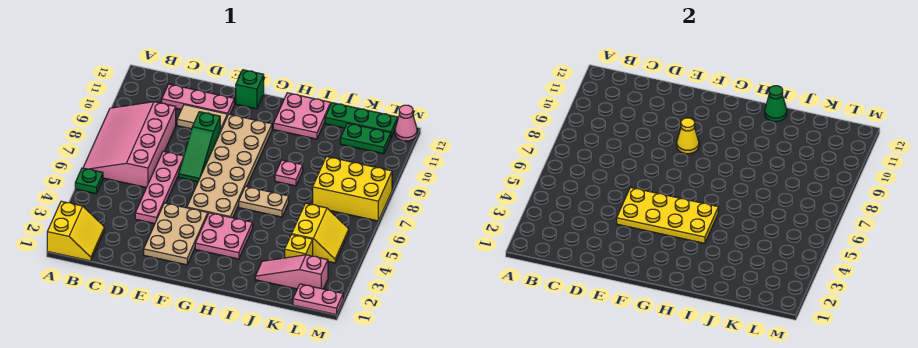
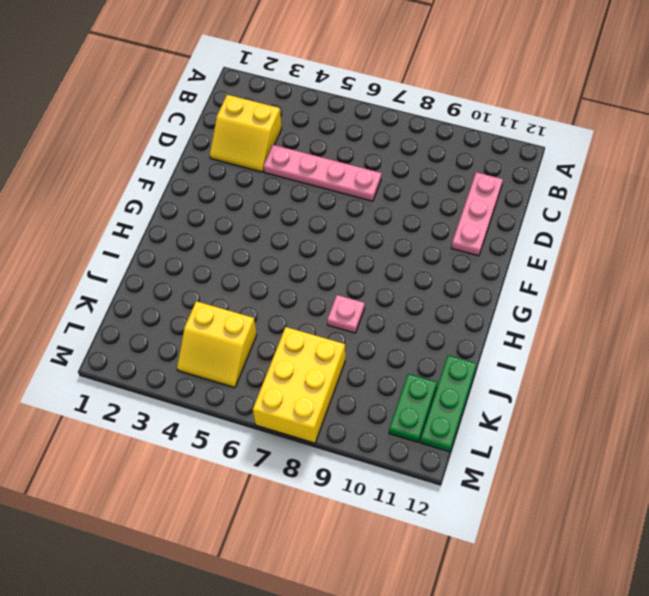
yellow slope C2:D3 level 1 top C -> yellow slope A1:B2 level 1 top A
none -> green plate A5 level 1
none -> pink slope A6:C9 level 1 top C
none -> tan tile D10:E10 level 1

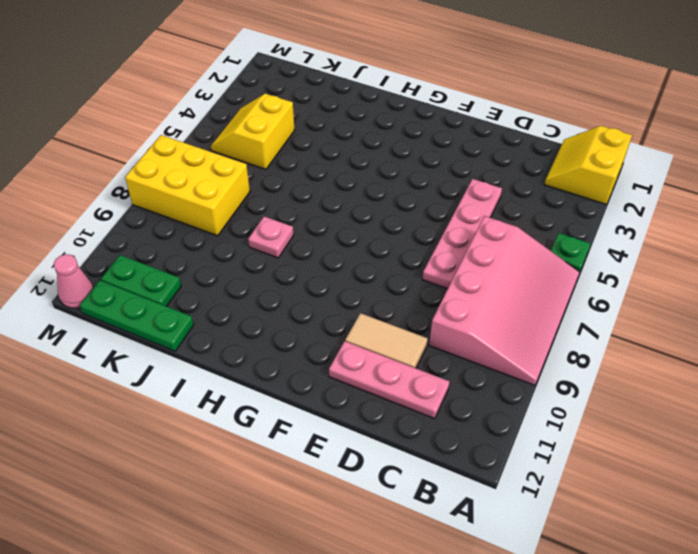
none -> tan plate E2:F4 level 1
none -> green slope E7:E9 level 1 top 9
none -> tan plate F5:G10 level 1

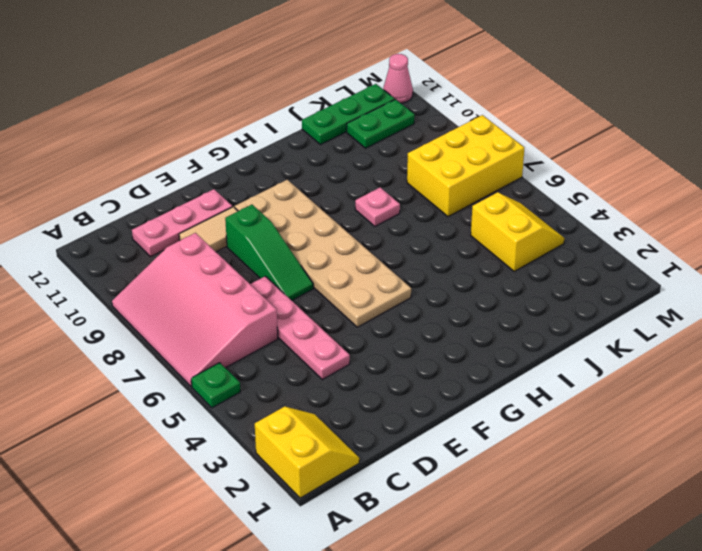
none -> tan plate E2:F4 level 1
none -> green brick F12 level 1
none -> pink plate G3:H4 level 1

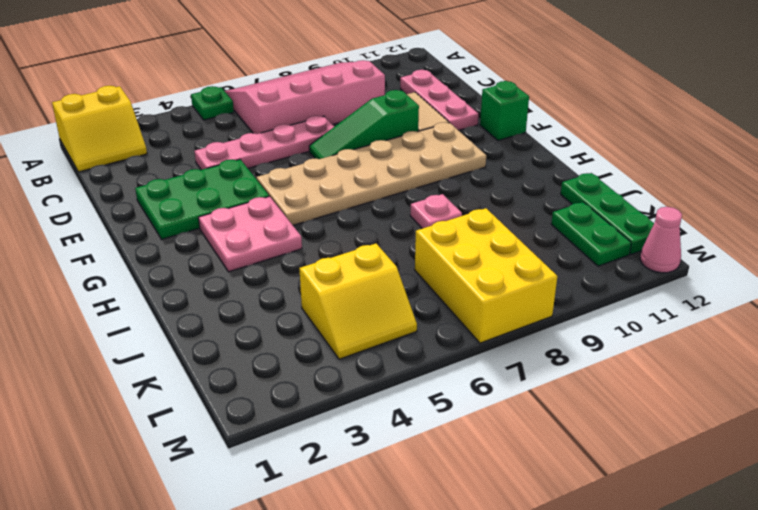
green plate E2:F4 level 1 -> tan plate E2:F4 level 1
none -> tan plate H6:I6 level 1
none -> pink plate H11:I12 level 1
none -> pink slope J2:L2 level 1 top L

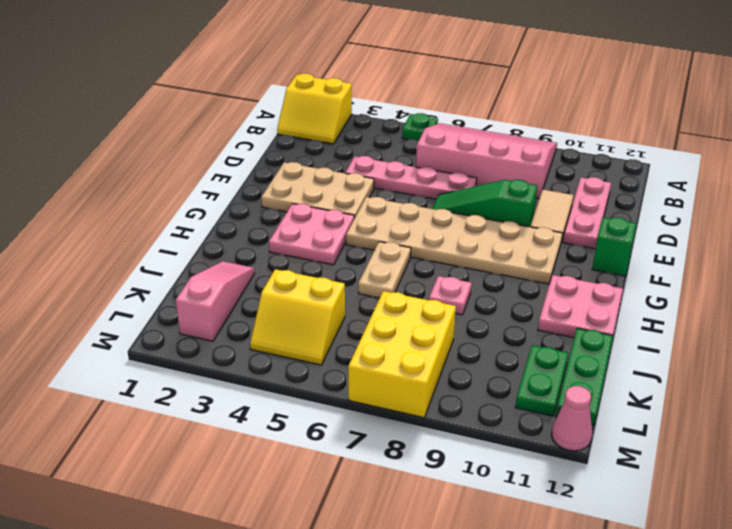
none -> yellow brick K3 level 1
none -> pink plate L1:M1 level 1
none -> yellow plate E4:H5 level 2

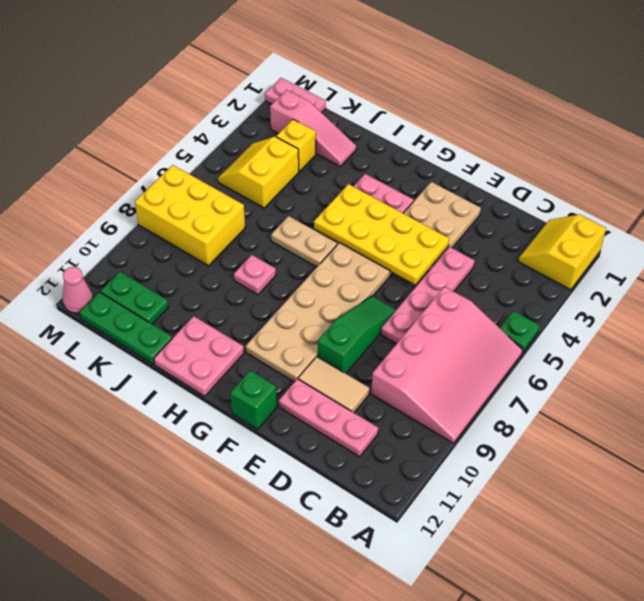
none -> yellow cone F9 level 2
none -> green cone I12 level 2

